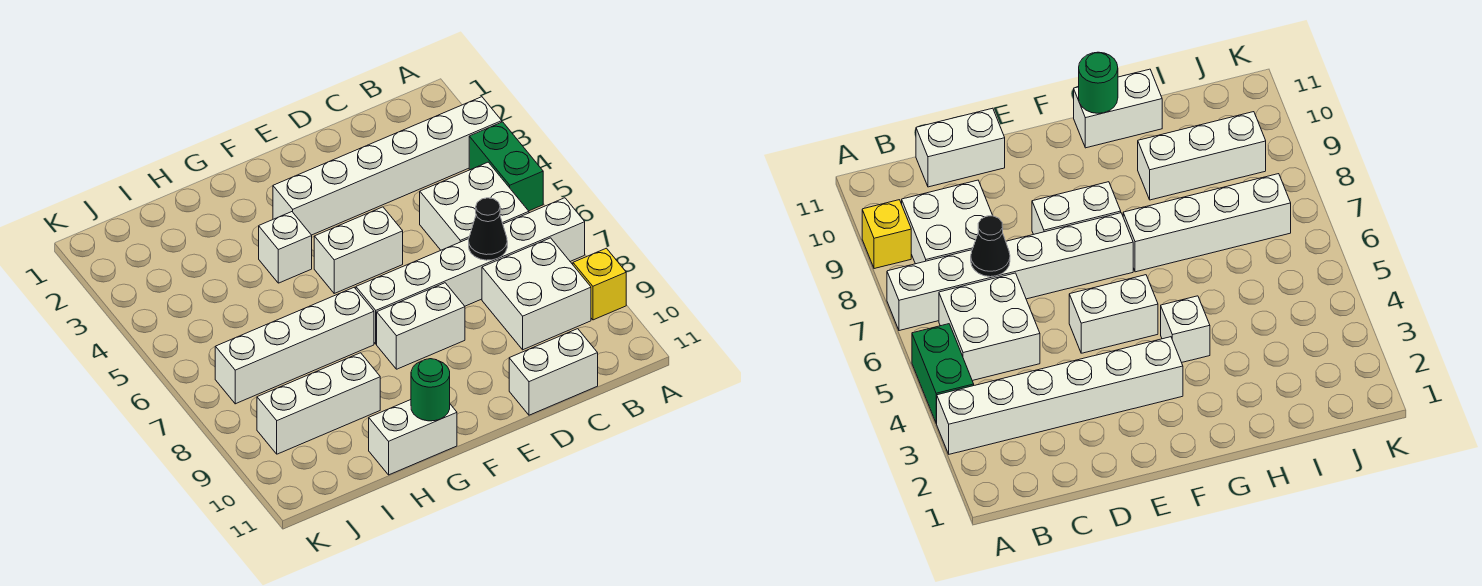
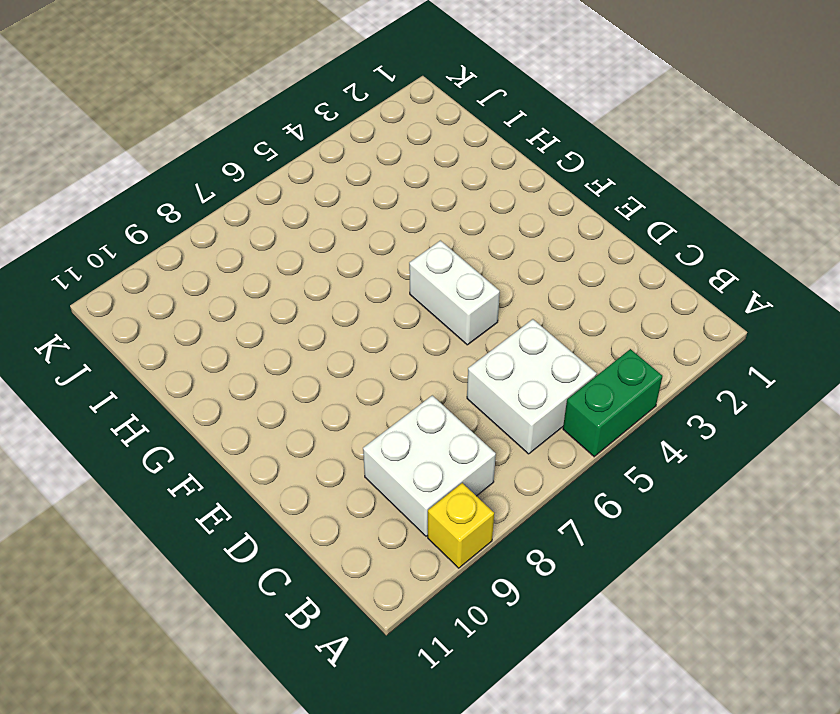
none -> white brick A3:F3 level 1
none -> white brick A7:F7 level 1
none -> white brick C11:D11 level 1

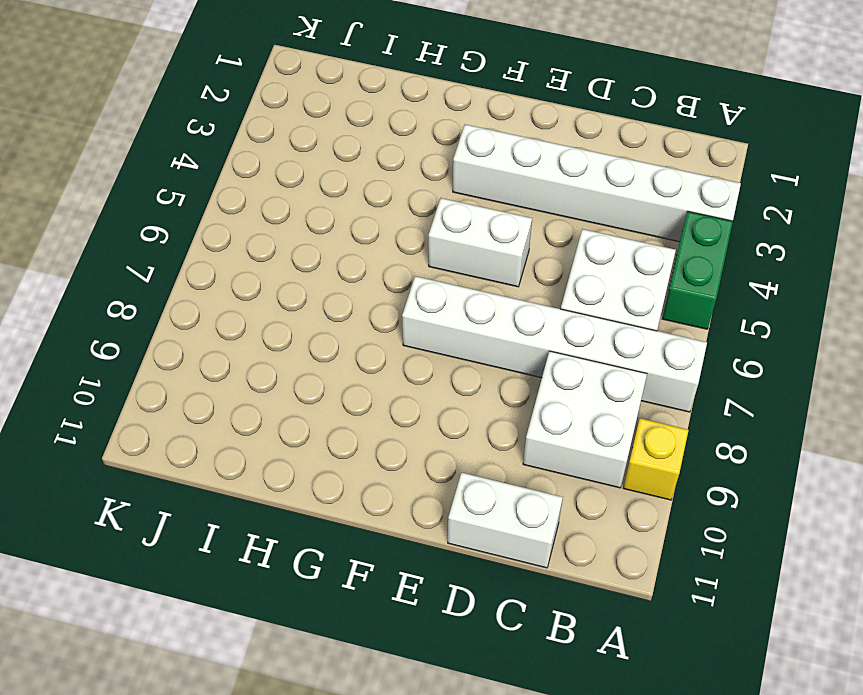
none -> white brick E8:F8 level 1
none -> white brick G4 level 1
none -> white brick G7:J7 level 1

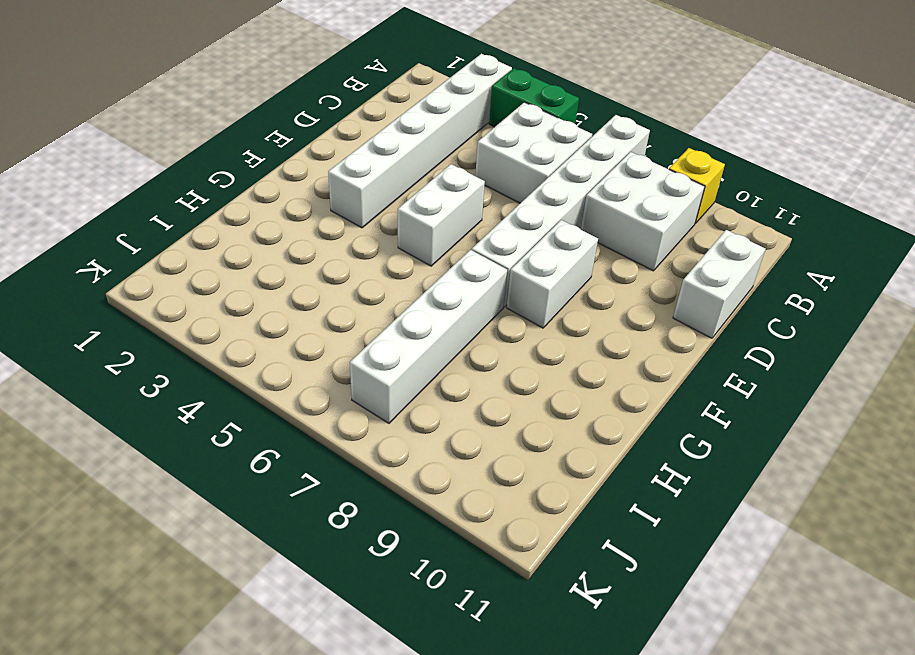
none -> white brick G4 level 1
none -> white brick G11:H11 level 1
none -> white brick H9:J9 level 1

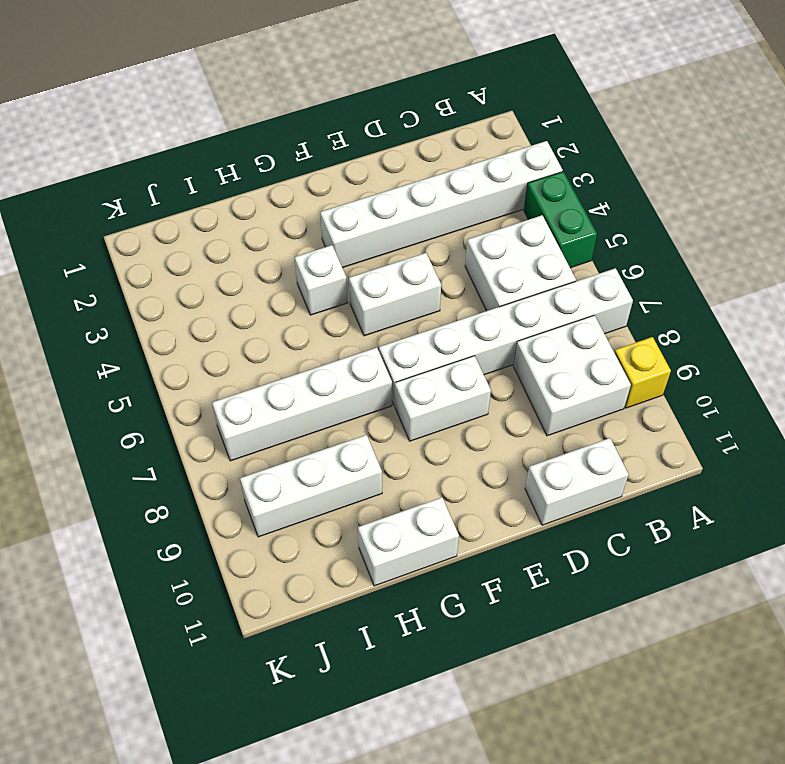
none -> black cone C7 level 2
none -> green round brick G11 level 2

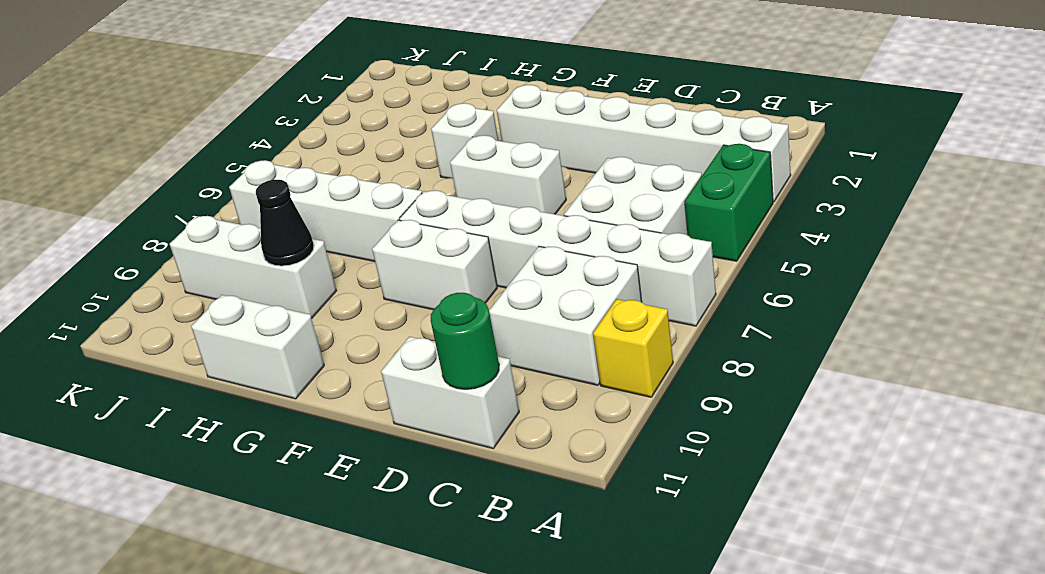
green round brick C11 level 2 -> green round brick G11 level 2
black cone H9 level 2 -> black cone C7 level 2

